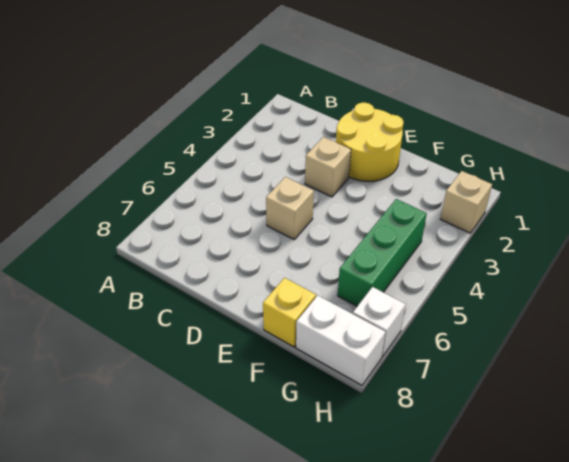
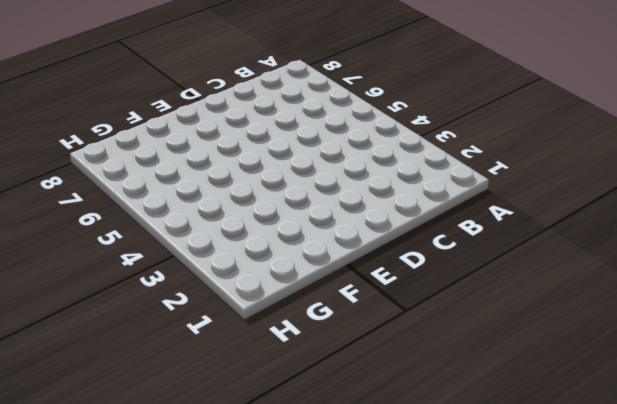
none -> yellow round brick D1:E2 level 1
none -> tan brick D3 level 1

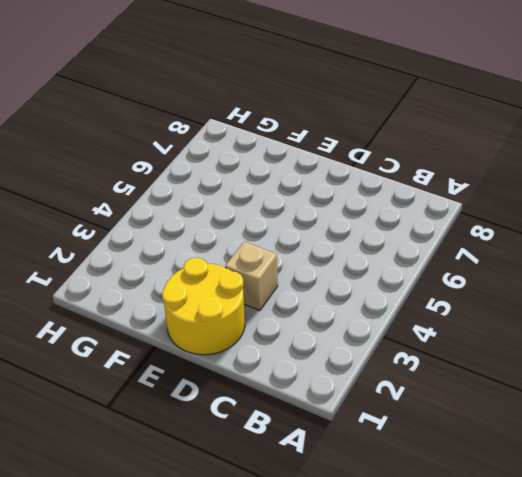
none -> tan brick D5 level 1
none -> yellow brick F8 level 1

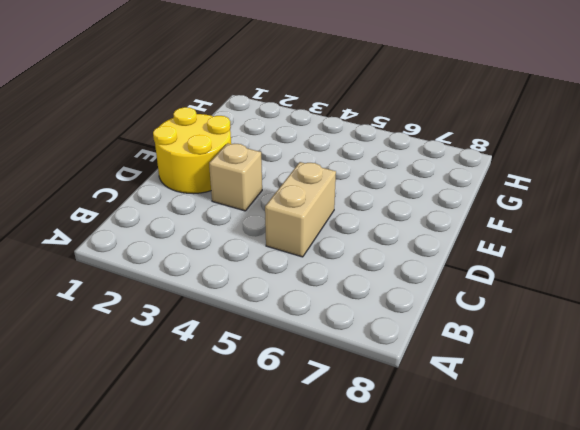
tan brick C5:D5 level 1 -> tan brick D5 level 1
none -> yellow brick F8 level 1
none -> green brick G4:G6 level 1

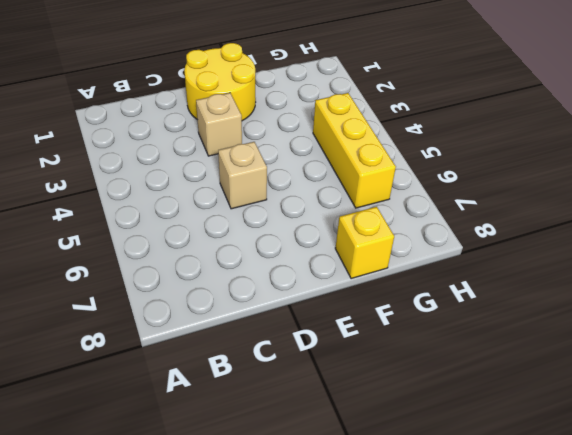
yellow brick G4:G6 level 1 -> green brick G4:G6 level 1
none -> white brick G8:H8 level 1
none -> tan brick H2 level 1

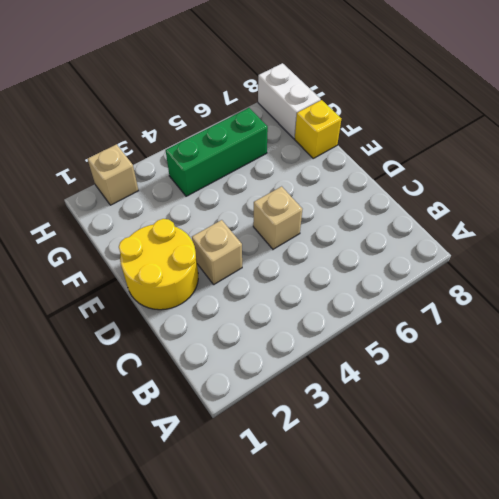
none -> white brick H7 level 1

